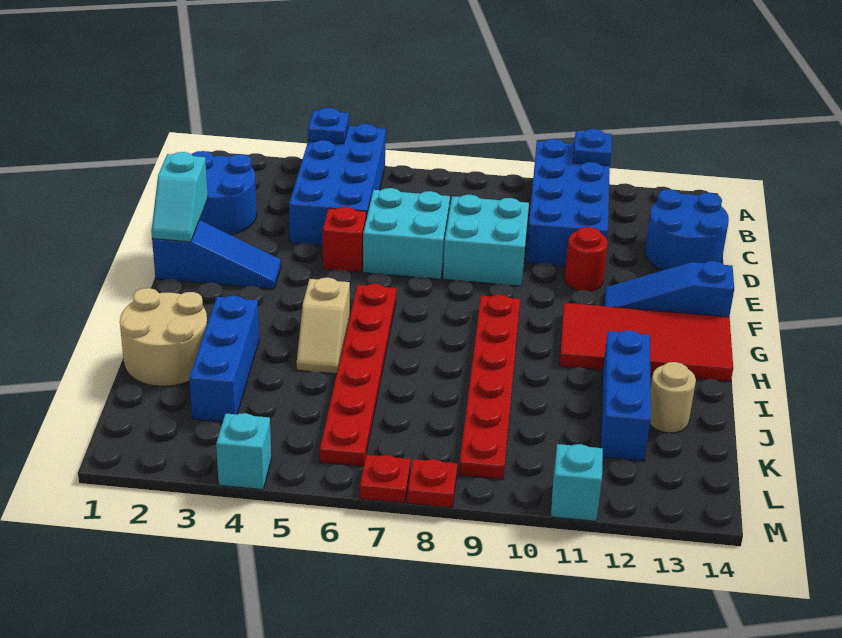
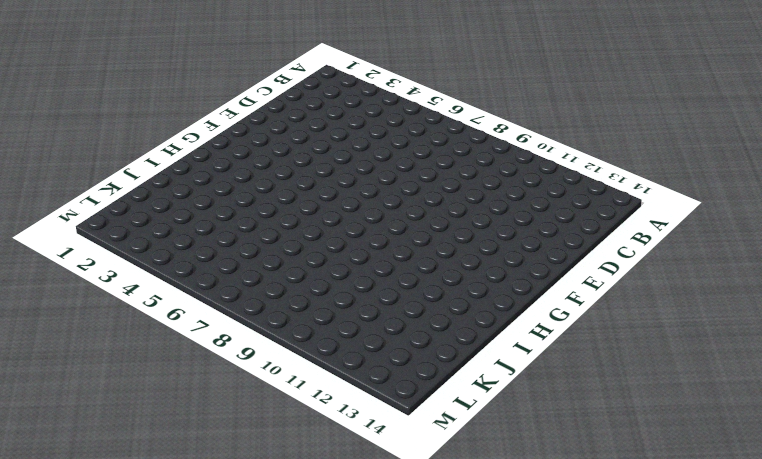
none -> blue brick A4:D5 level 1
none -> blue brick A10:D11 level 1
none -> blue round brick C1:D2 level 1

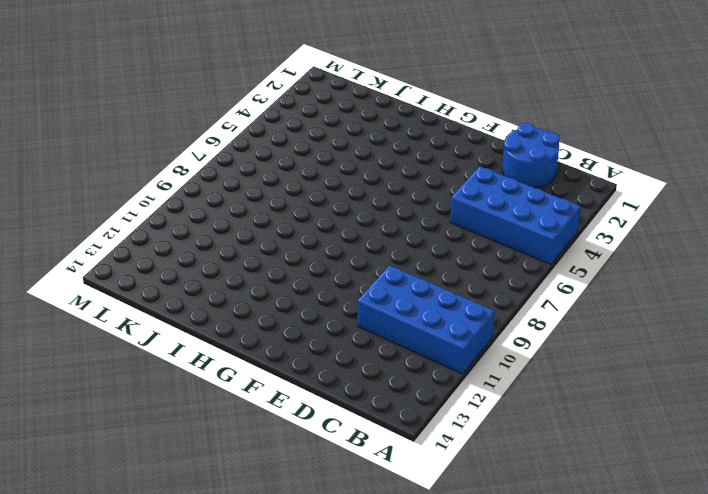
none -> blue round brick C13:D14 level 1
none -> cyan brick D6:E7 level 1
none -> cyan brick D8:E9 level 1

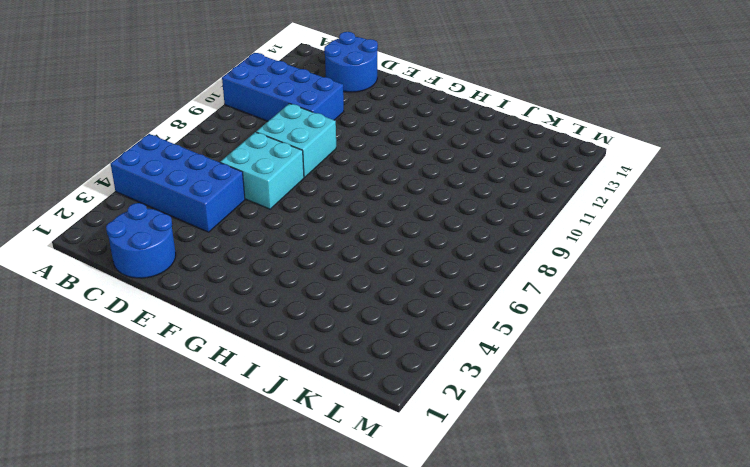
none -> red brick E5 level 1
none -> red round brick E11 level 1
none -> blue slope F1:F3 level 1 top 1

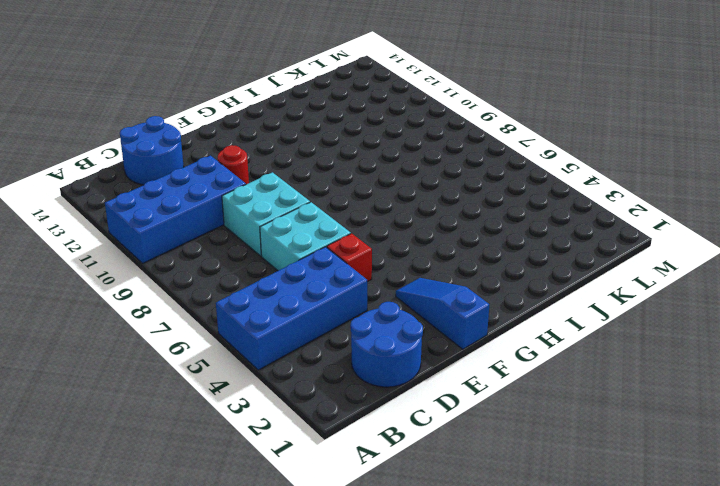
none -> blue slope F12:F14 level 1 top 14
none -> red plate G6:L6 level 1
none -> red plate G9:L9 level 1

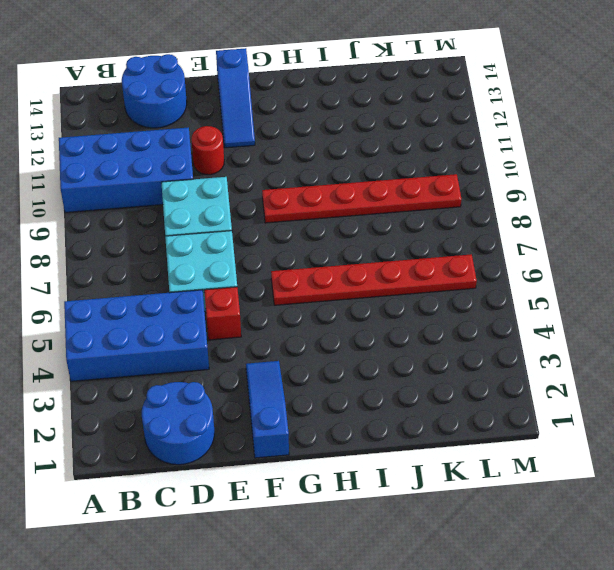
none -> red tile G11:H14 level 1
none -> tan slope H5:I5 level 1 top H
none -> tan round brick I1:J2 level 1

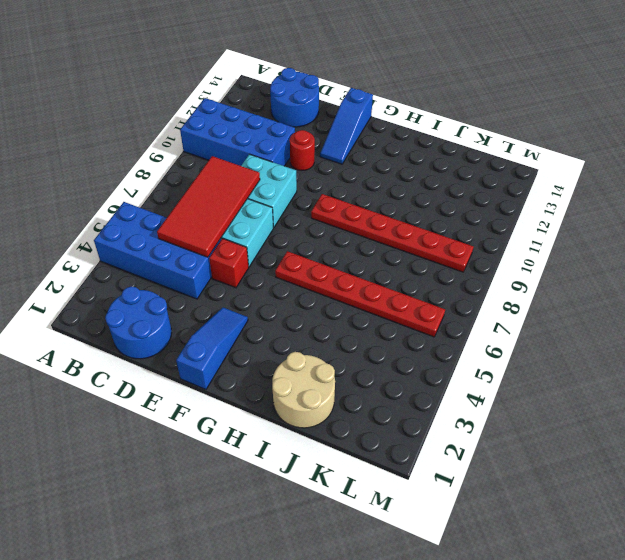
red tile C5:D8 level 2 -> red tile G11:H14 level 1
none -> tan slope H5:I5 level 1 top H
none -> blue brick I3:K3 level 1
none -> blue brick I12:K12 level 1

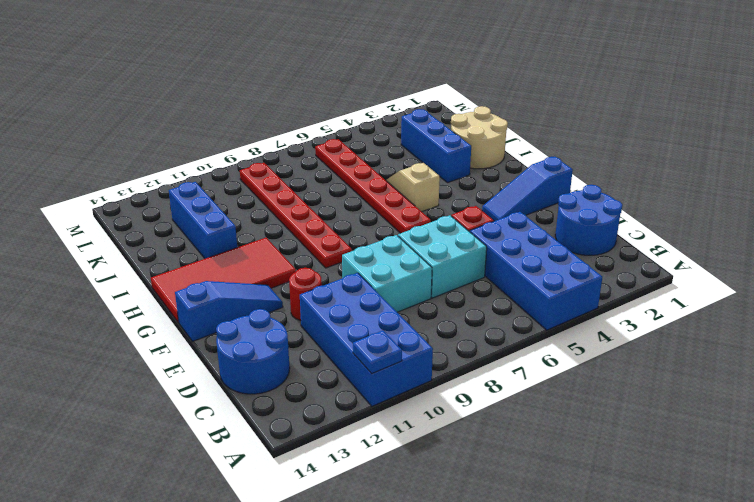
none -> tan round brick J13 level 1
none -> cyan brick M4 level 1
none -> red plate M7 level 1

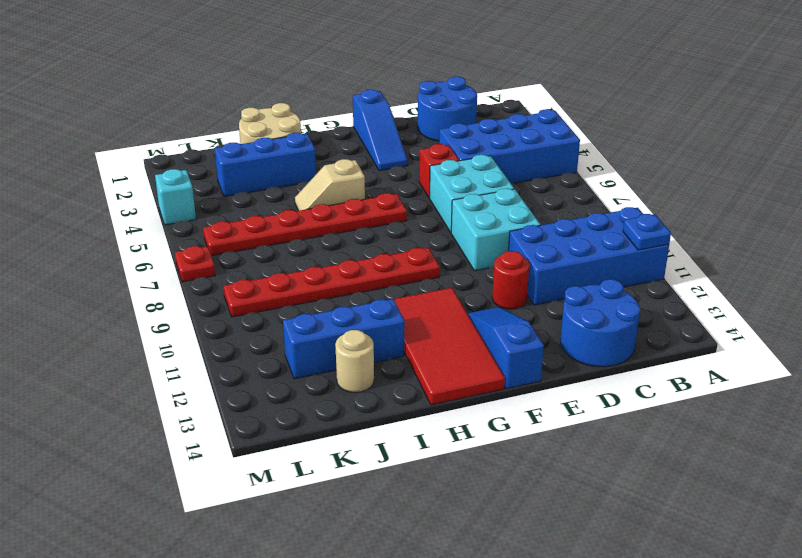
none -> red plate M8 level 1
none -> cyan brick M11 level 1
none -> blue plate A4 level 2

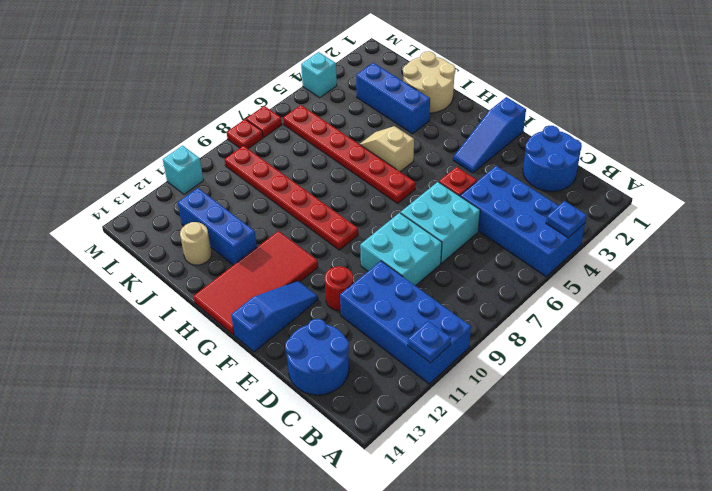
none -> cyan slope E1:F1 level 2 top E

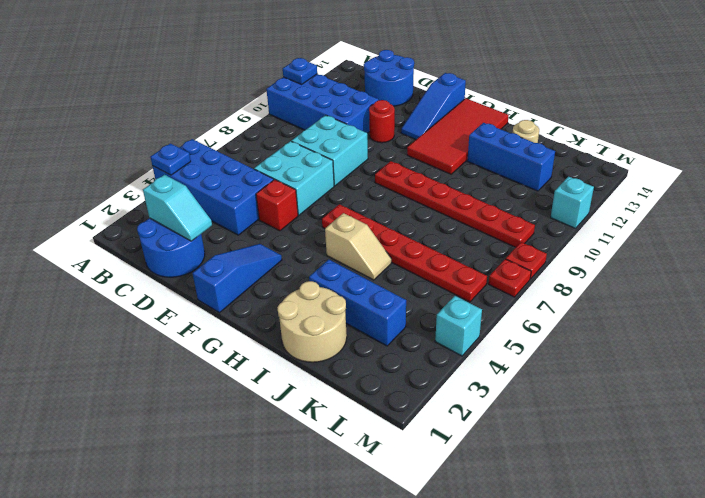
cyan slope C2:D2 level 2 top C -> cyan slope E1:F1 level 2 top E

